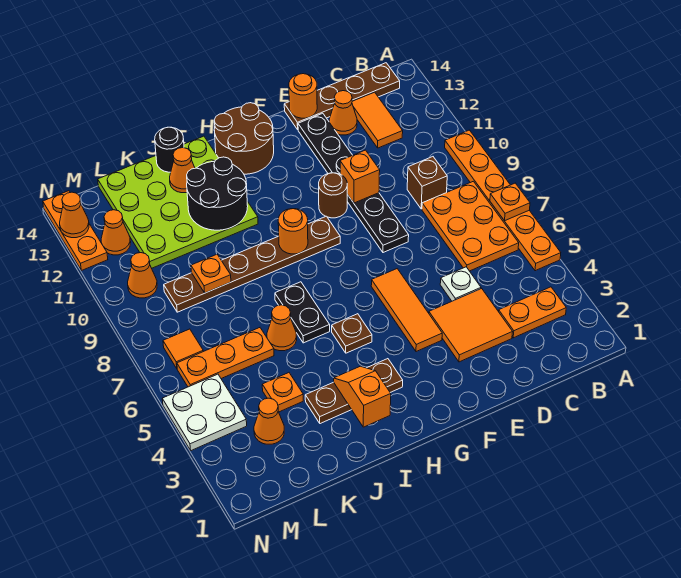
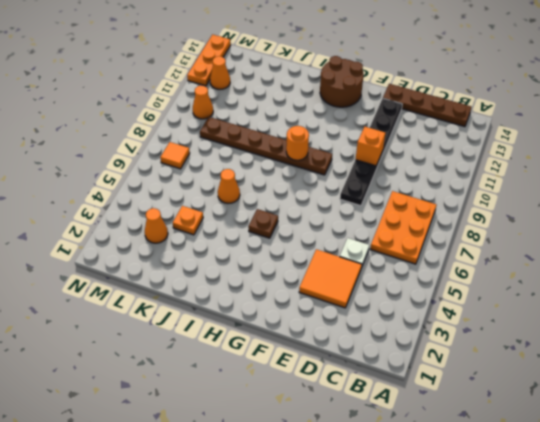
none -> orange plate A5:A10 level 1
none -> orange plate B3:C3 level 1
none -> brown brick C9 level 1
none -> orange tile C12:C13 level 1

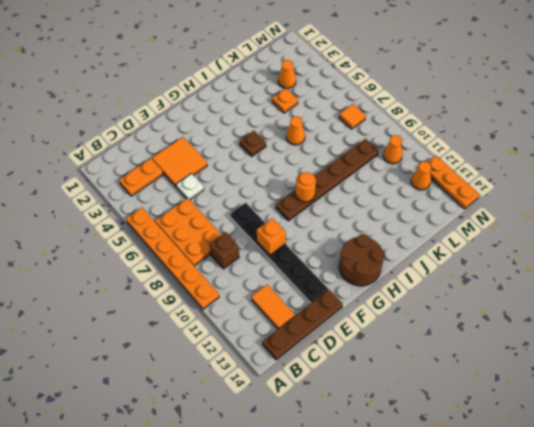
none -> orange cone D13 level 1
none -> orange tile F4:F6 level 1
none -> brown round brick F10 level 1
none -> brown plate H3:J3 level 1

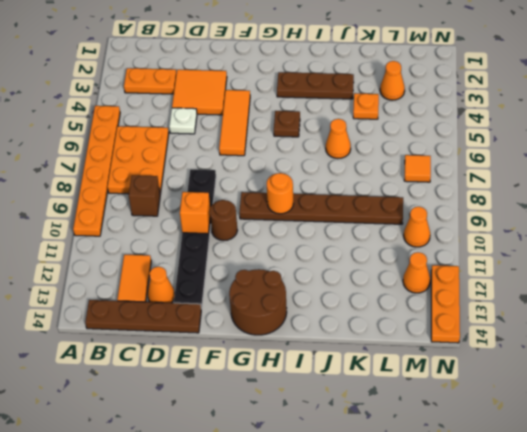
none -> black plate I6:I7 level 1
none -> lime plate I11:L14 level 1
none -> orange plate K6:M6 level 1
none -> white plate M4:N5 level 1

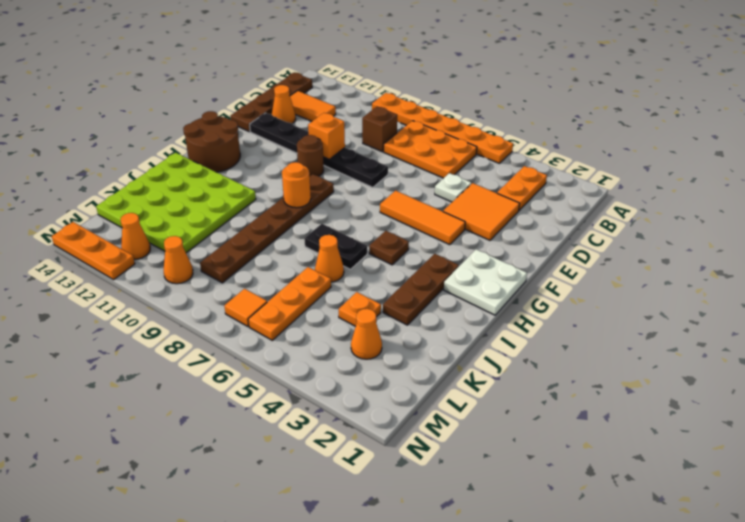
white plate G1:H2 level 1 -> white plate M4:N5 level 1
none -> orange plate A7 level 2
none -> orange round brick E14 level 2
none -> orange slope I2:I3 level 2 top 2
none -> black round brick I11:J12 level 2

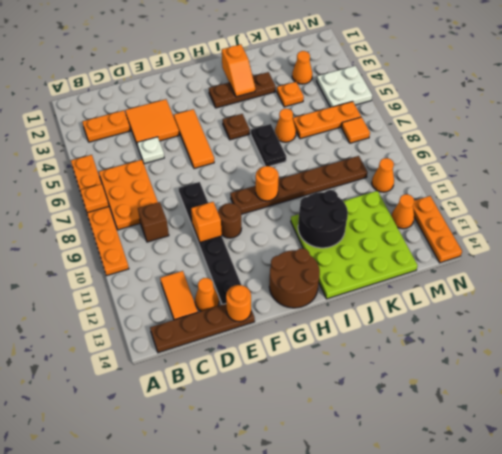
none -> orange cone J13 level 2
none -> black round brick J14 level 2
none -> orange plate K9 level 2
none -> orange cone N13 level 2

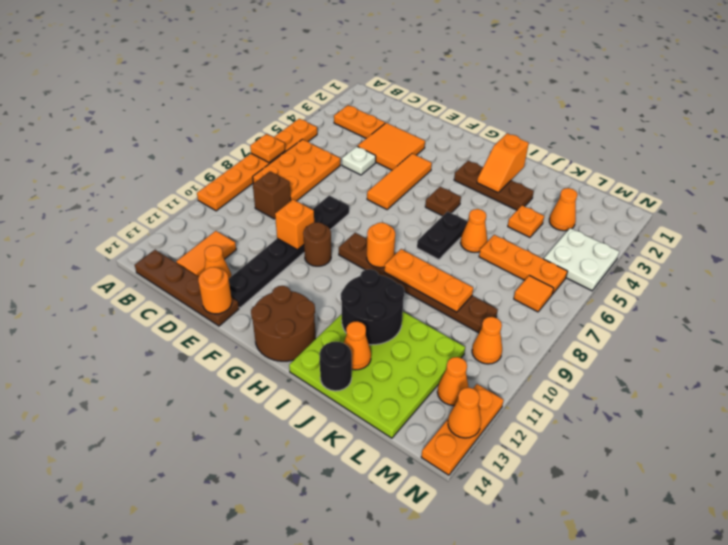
orange plate I9:K9 level 2 -> orange plate K9 level 2

